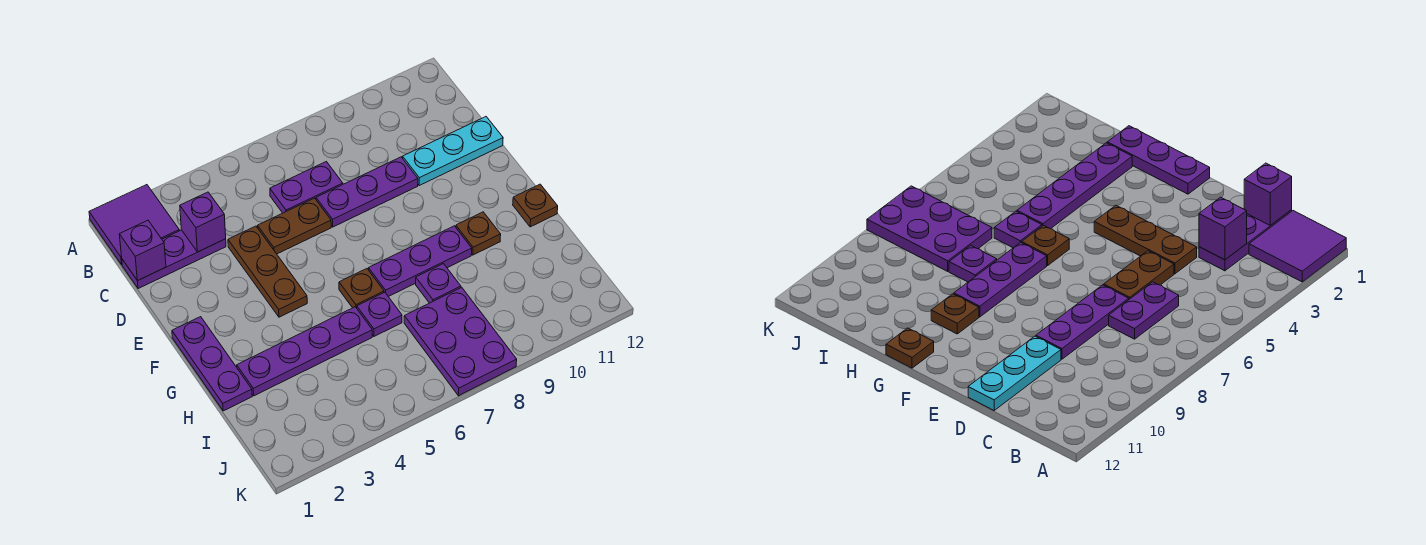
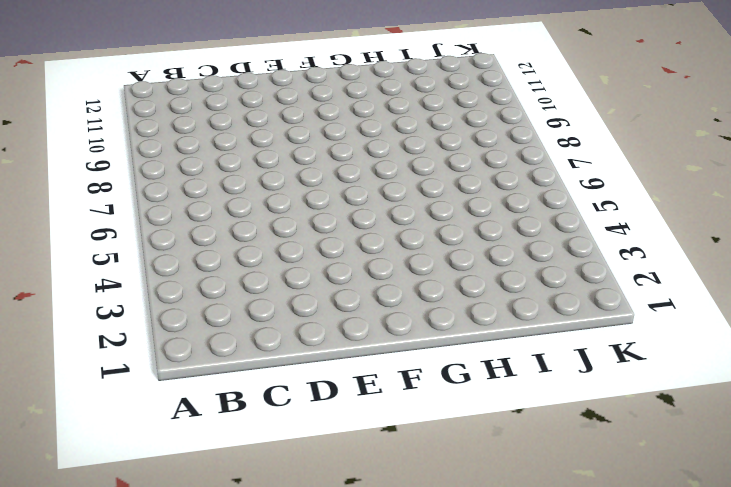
none -> purple tile A1:B2 level 1
none -> purple plate C1:C3 level 1
none -> purple plate C6:C7 level 1

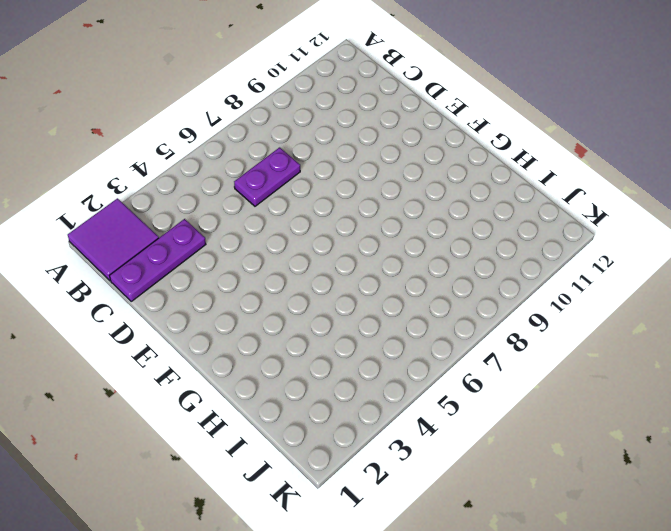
none -> brown plate D4:F4 level 1
none -> brown plate D5:D6 level 1
none -> purple plate D7:D9 level 1

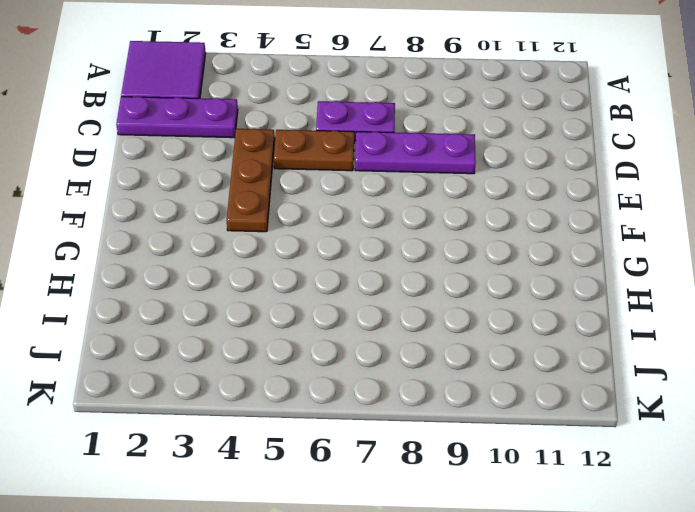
none -> cyan plate D10:D12 level 1
none -> purple plate F1:H1 level 1
none -> brown plate G6 level 1

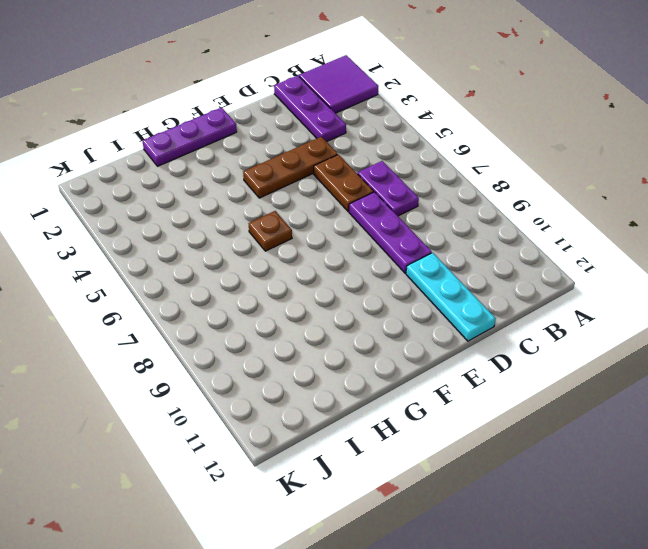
none -> purple plate G7:G9 level 1
none -> brown plate G10 level 1
none -> brown plate G12 level 1

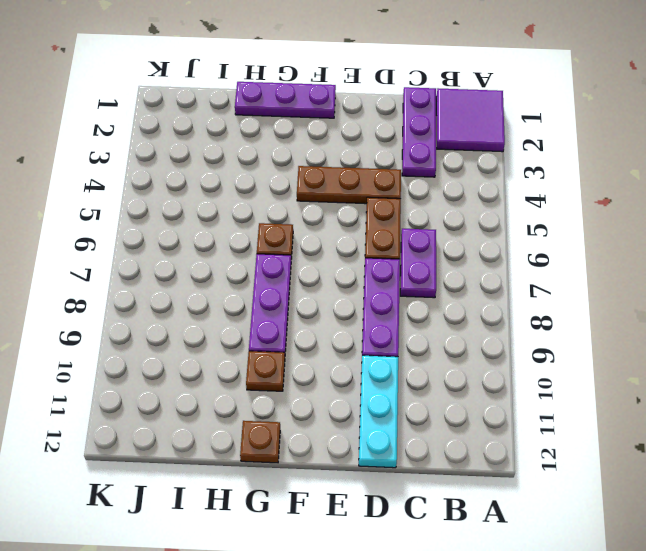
none -> purple plate H2:H5 level 1
none -> purple plate H6 level 1
none -> purple plate H8 level 1

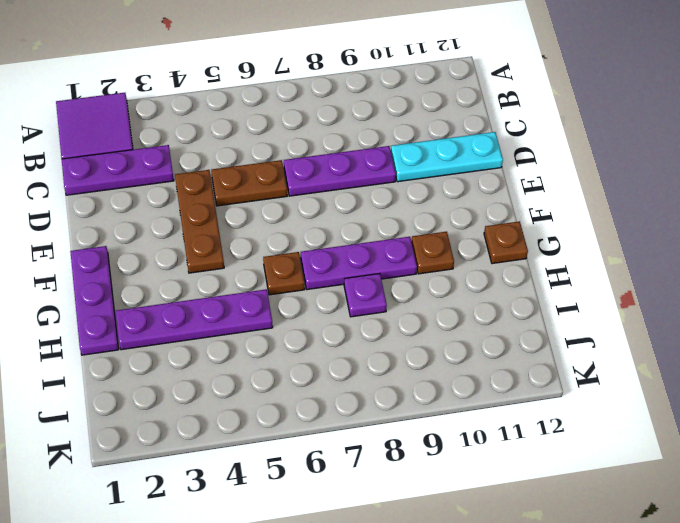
none -> purple plate C6:C7 level 1
none -> purple plate H6 level 1
none -> purple plate I7:K8 level 1

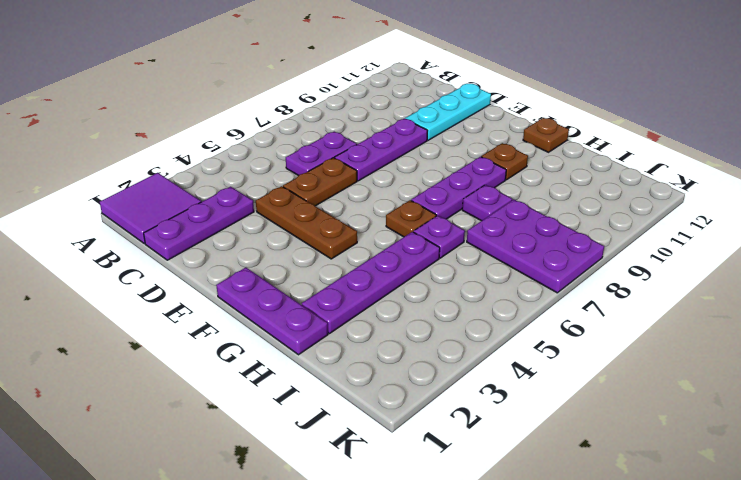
none -> purple brick C1 level 2
none -> purple brick C3 level 2

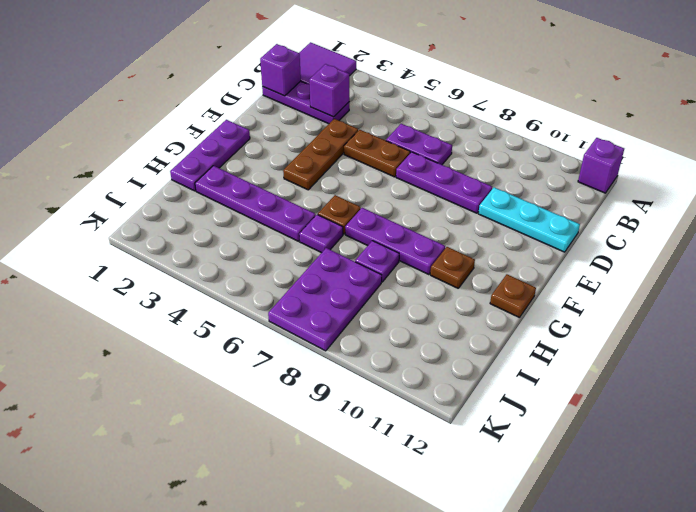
purple brick A12 level 1 -> none

